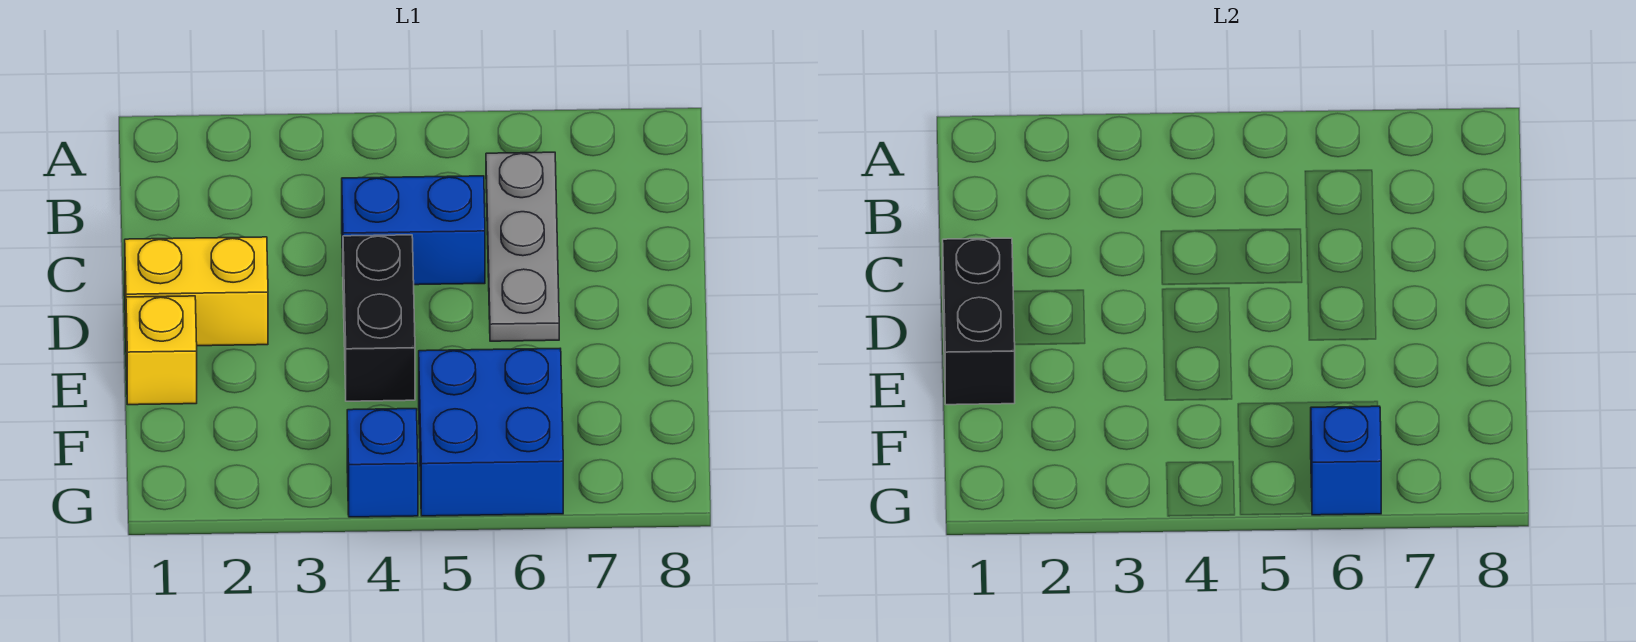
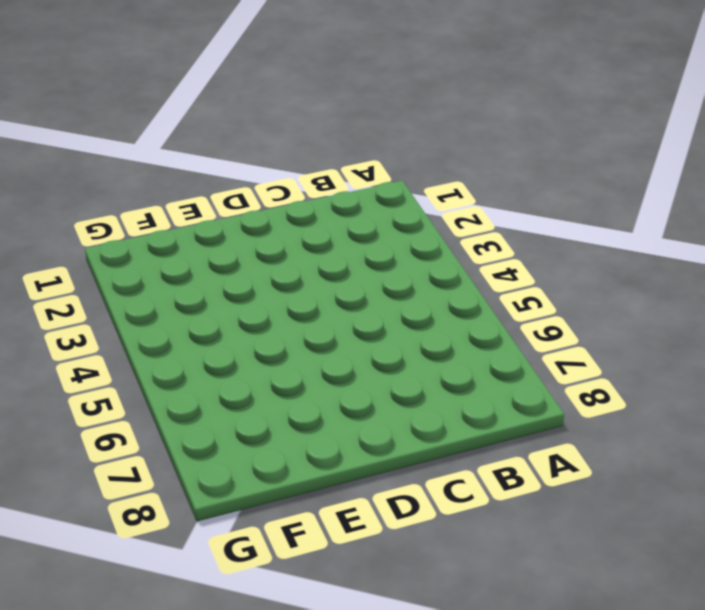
none -> grey plate B6:D6 level 1
none -> blue brick C4:C5 level 1

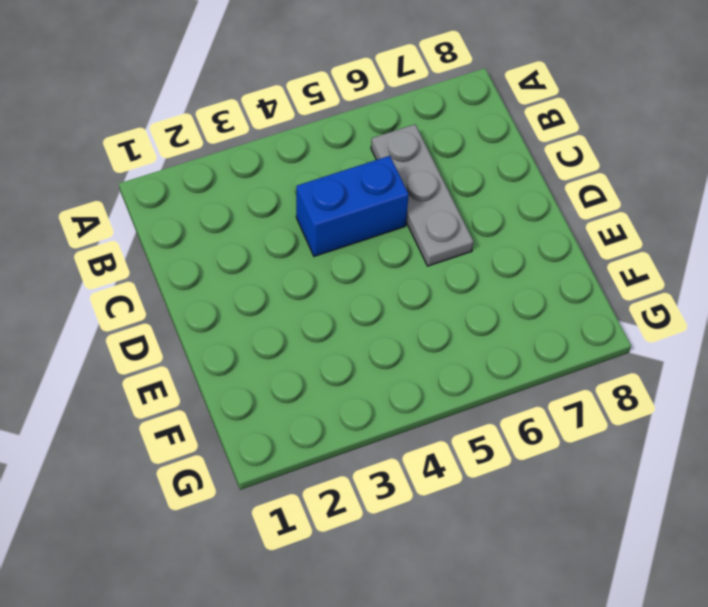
none -> yellow brick D1:D2 level 1
none -> black brick D4:E4 level 1

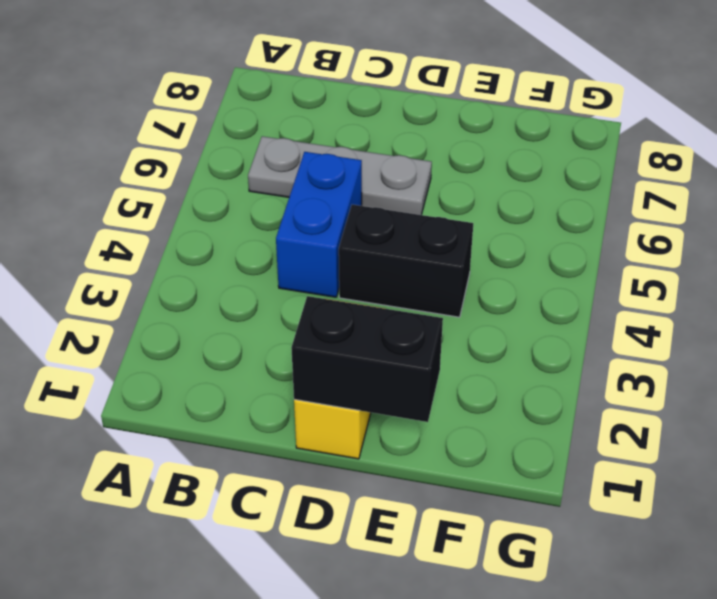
none -> yellow brick E1 level 1
none -> blue brick F5:G6 level 1

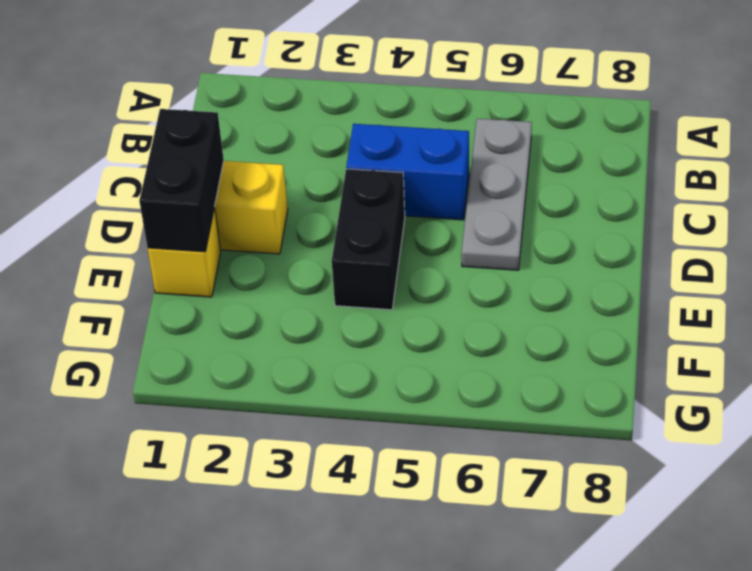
none -> blue brick F5:G6 level 1
none -> blue brick G4 level 1

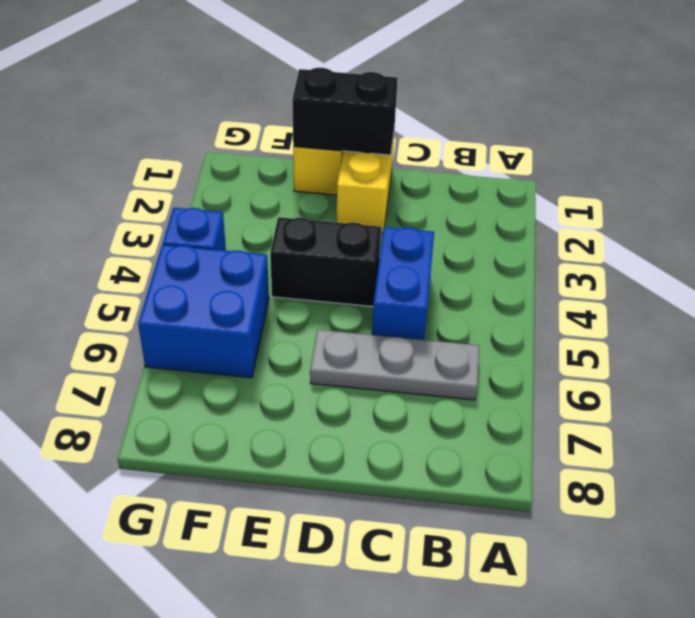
none -> blue brick G6 level 2

